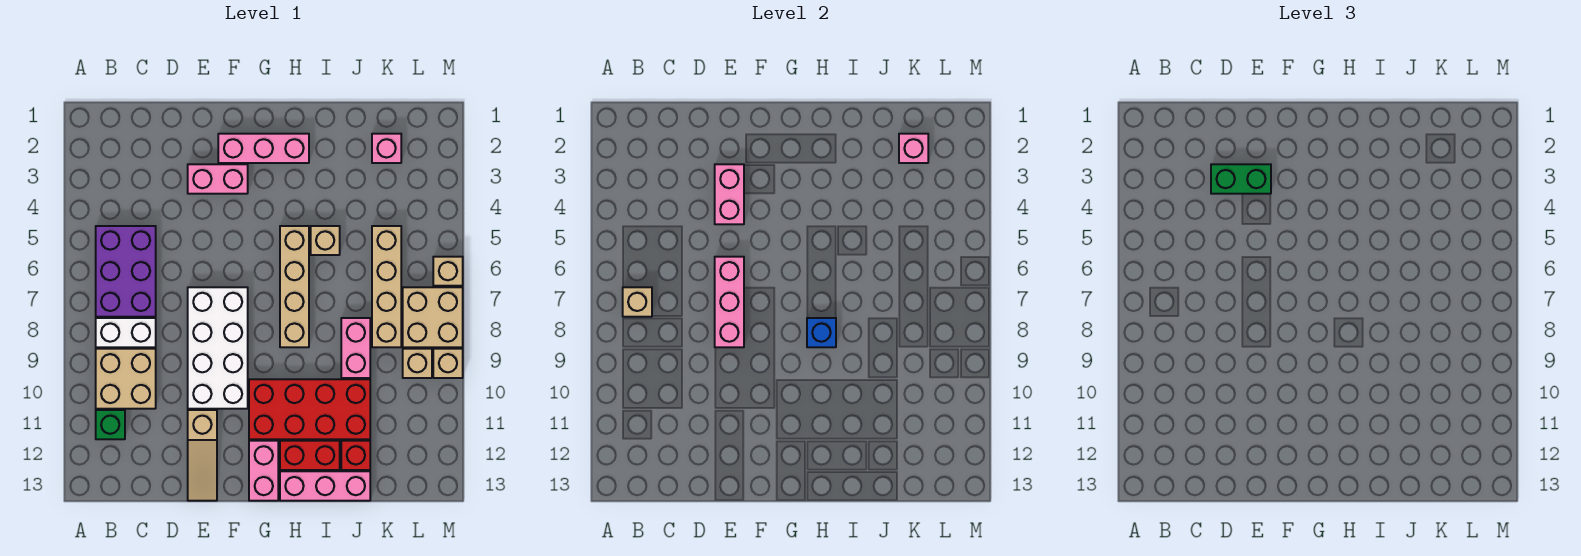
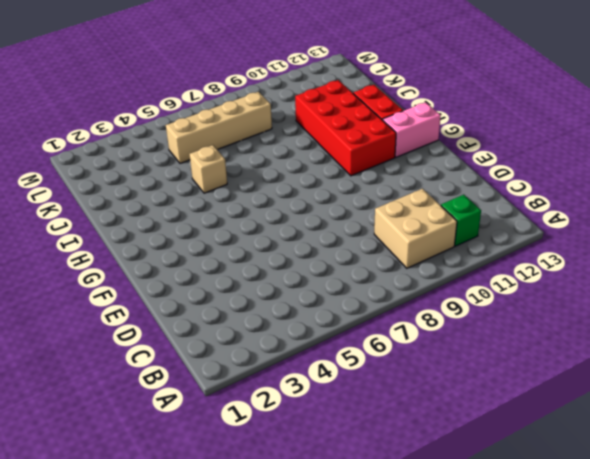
none -> purple brick B5:C7 level 1
none -> white brick B8:C8 level 1
none -> pink brick E3:F3 level 1

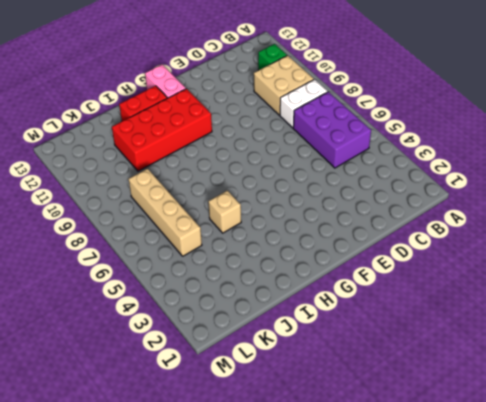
none -> pink brick E3:F3 level 1
none -> white brick E7:F10 level 1
none -> tan slope E11:E13 level 1 top 11

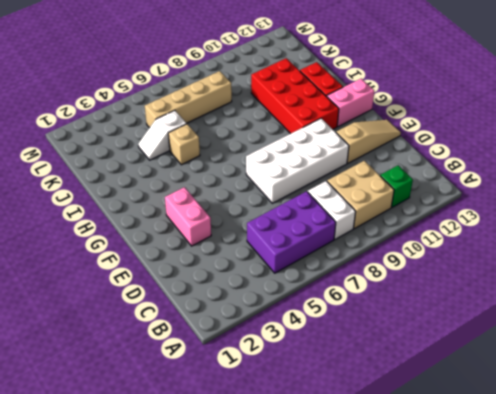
white slope J4:J5 level 1 top 5 -> none
none -> pink brick F2:H2 level 1
none -> tan brick H5:H8 level 1
none -> pink brick H13:J13 level 1

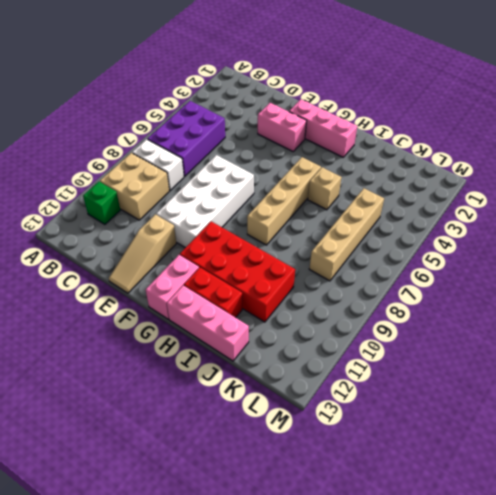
none -> pink brick J8:J9 level 1
none -> red brick J12 level 1
none -> pink brick K2 level 1

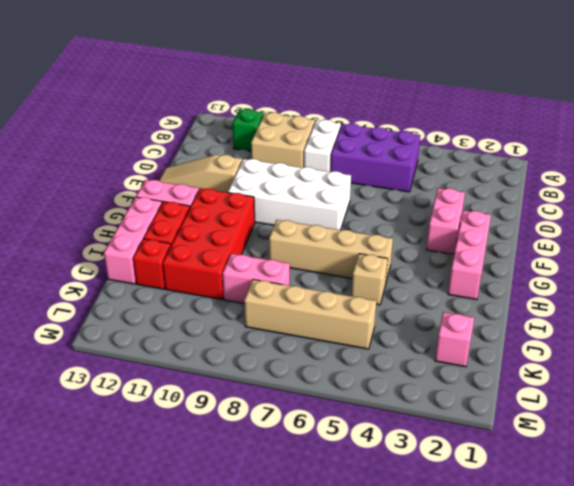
none -> tan brick L7:M8 level 1
none -> tan brick L9 level 1
none -> tan brick M6 level 1

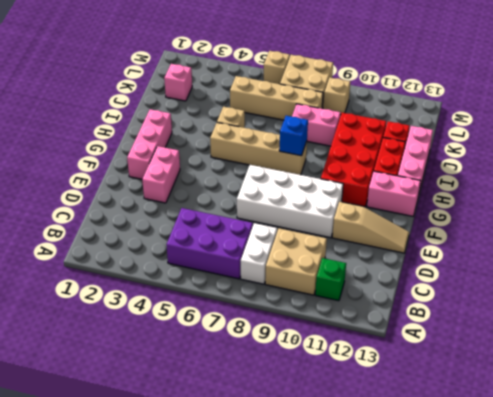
none -> tan brick M9 level 1
none -> tan brick B7 level 2
none -> pink brick E3:E4 level 2

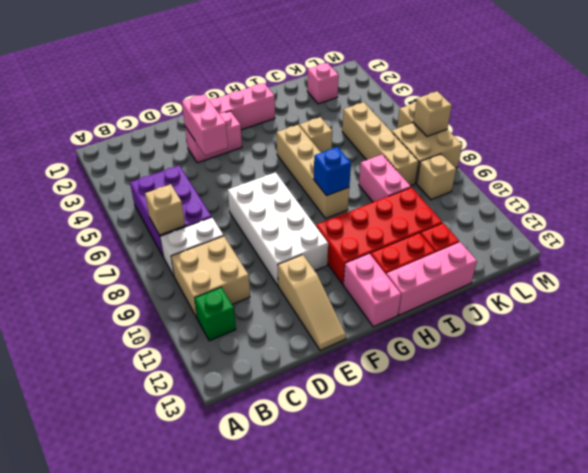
tan brick M7 level 2 -> tan brick M9 level 1
none -> pink brick E6:E8 level 2
none -> pink brick K2 level 2
none -> green brick D3:E3 level 3

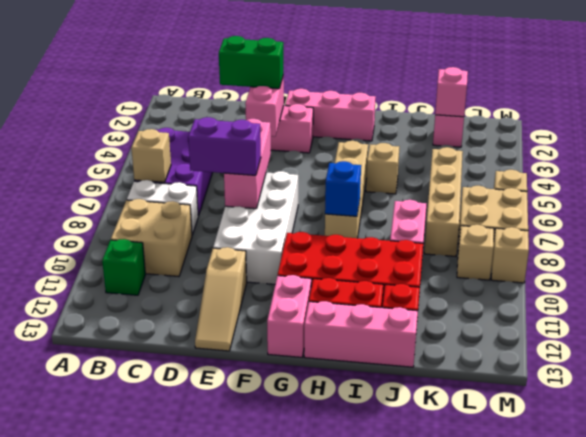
purple brick D8:E8 level 3 -> none

